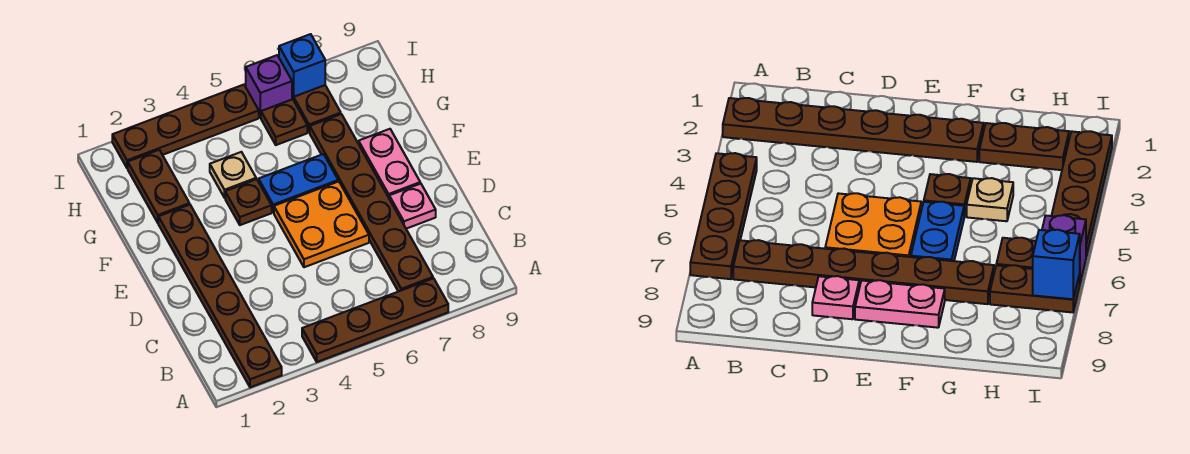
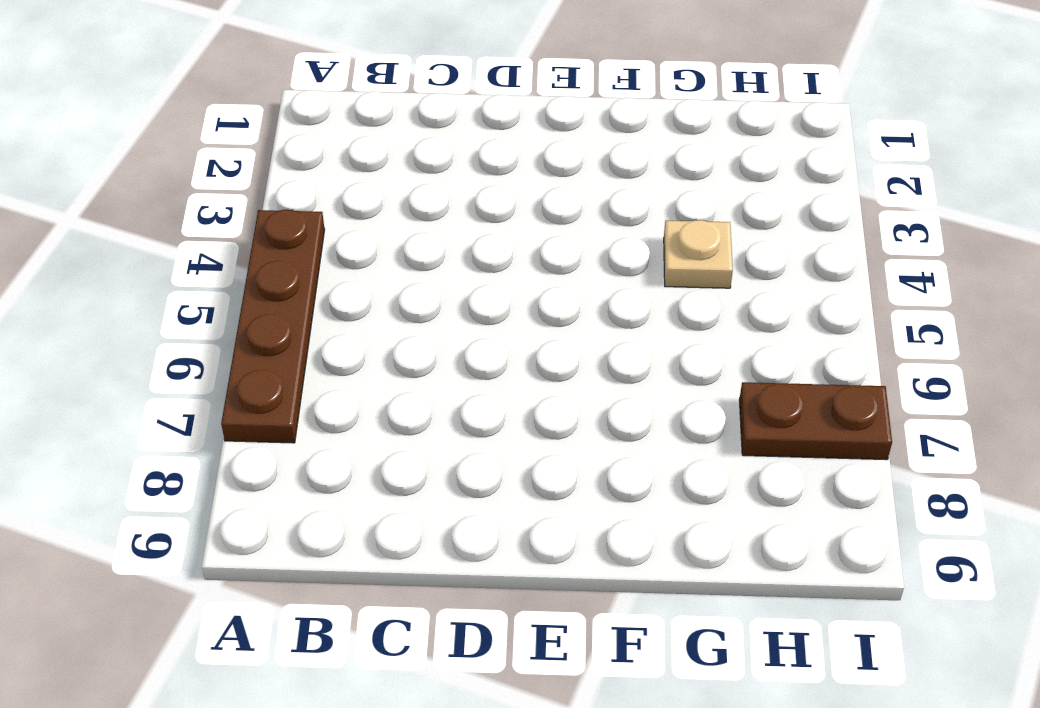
none -> brown plate A2:F2 level 1
none -> brown plate B7:G7 level 1
none -> orange plate D5:E6 level 1

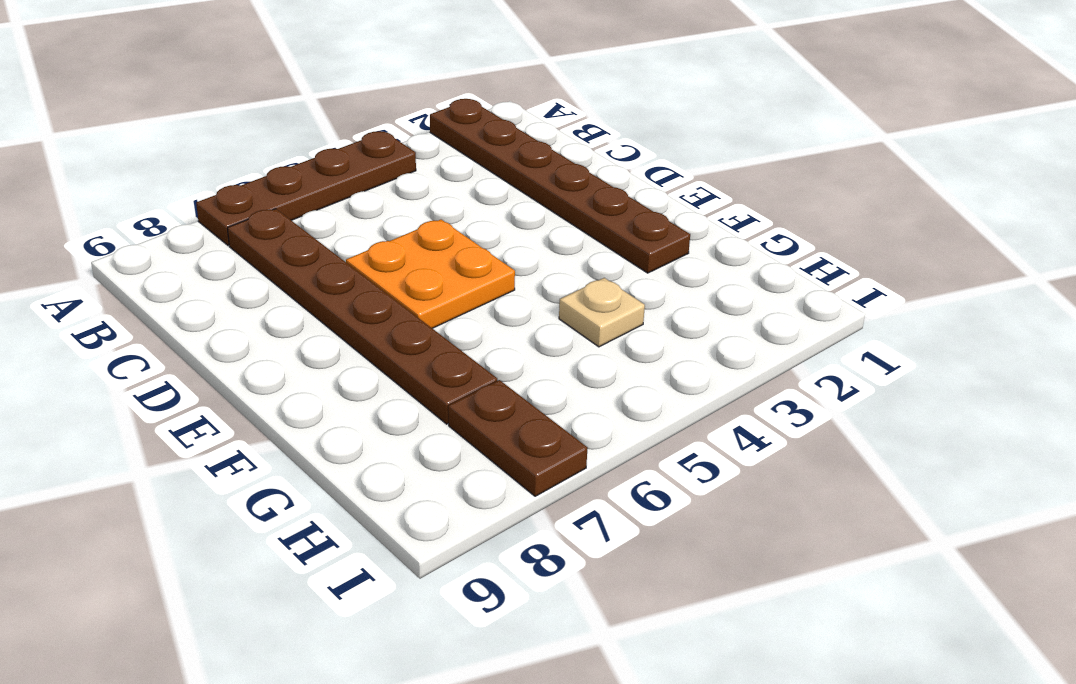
none -> pink plate D8 level 1
none -> pink plate E8:F8 level 1
none -> brown plate F4 level 1

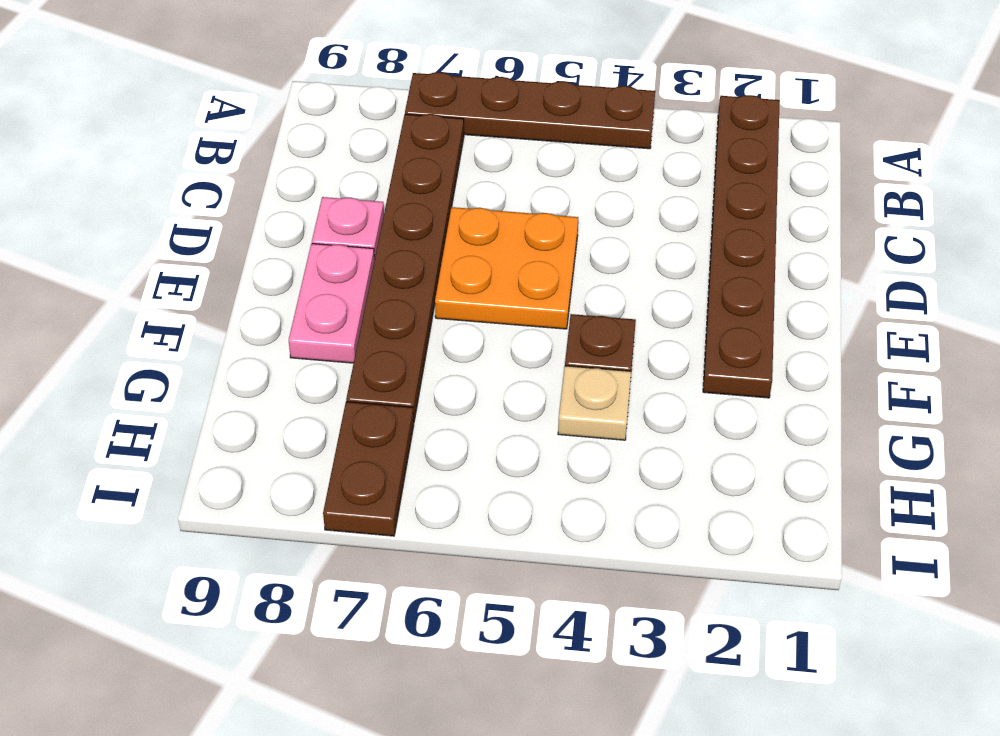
none -> blue plate F5:F6 level 1
none -> brown plate G2:H2 level 1
none -> brown plate H6 level 1

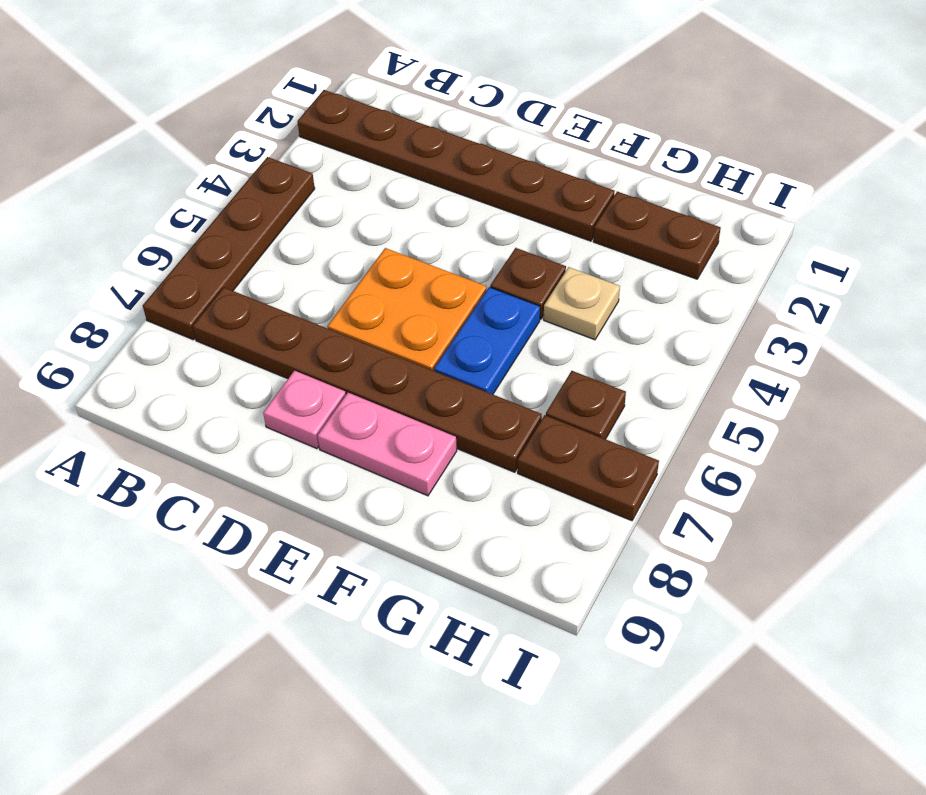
none -> brown plate I2:I5 level 1
none -> purple brick I6 level 1
none -> blue brick I7 level 2

